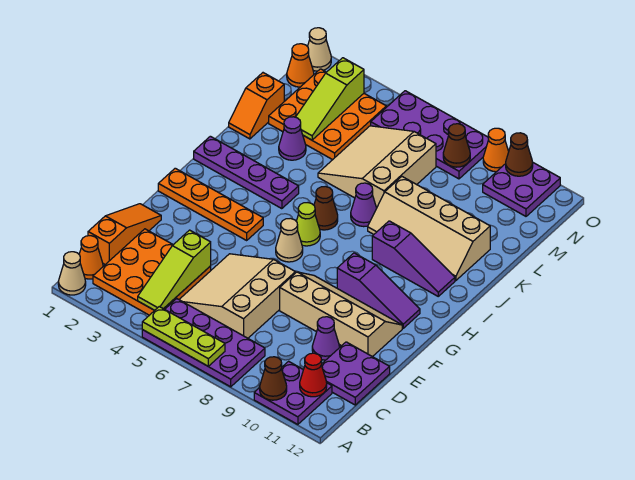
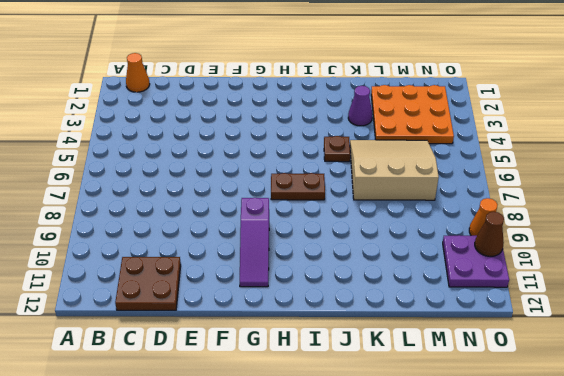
brown plate C11:D12 level 1 -> purple plate C11:D12 level 1
brown plate H7:I7 level 1 -> none
brown plate J5 level 1 -> none
none -> tan cone A1 level 1
none -> purple plate A5:B8 level 1
none -> purple plate A10:B11 level 1
none -> orange plate B2:D4 level 1

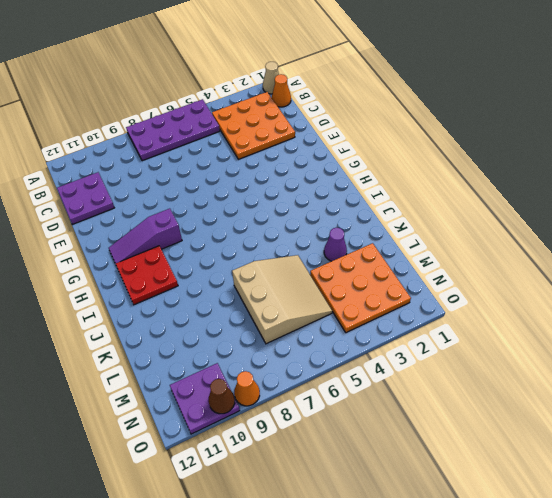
red plate H10:I11 level 1 -> purple slope I9:I11 level 1 top 9
none -> purple plate A10:B11 level 1
none -> orange slope C1:E1 level 1 top C
none -> tan slope C5:E7 level 1 top 7
none -> purple cone D10 level 1

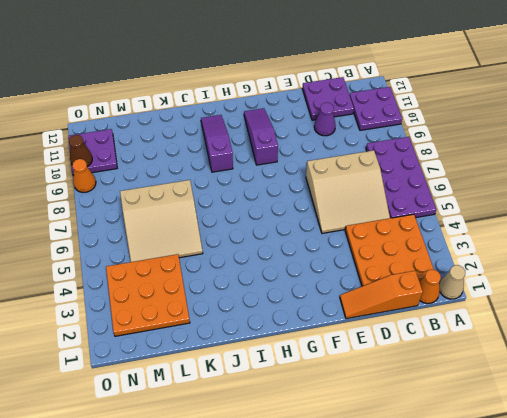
none -> tan slope E8:F11 level 1 top E
none -> orange plate G1:G4 level 1
none -> tan cone G6 level 1
none -> lime cone H6 level 1

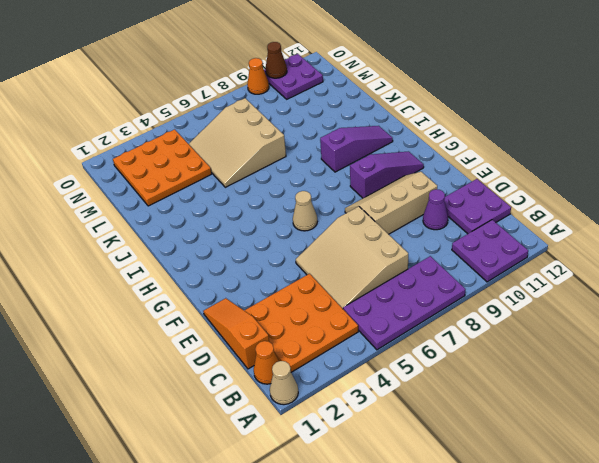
tan slope E8:F10 level 1 top E -> tan slope E8:F11 level 1 top E
none -> orange plate G1:G4 level 1
none -> lime cone H6 level 1
none -> purple plate I1:I4 level 1
none -> brown cone I6 level 1

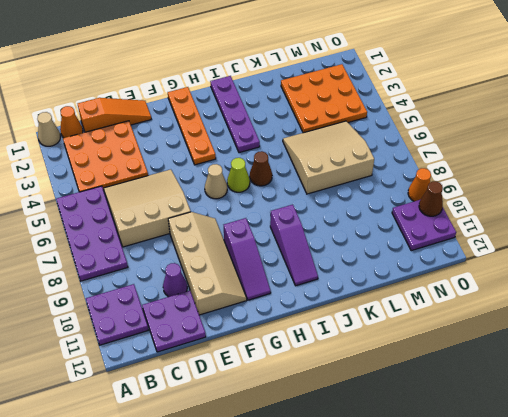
none -> purple cone J7 level 1
none -> tan slope J8:K11 level 1 top K
none -> orange slope K1:L1 level 1 top L
none -> purple cone K3 level 1

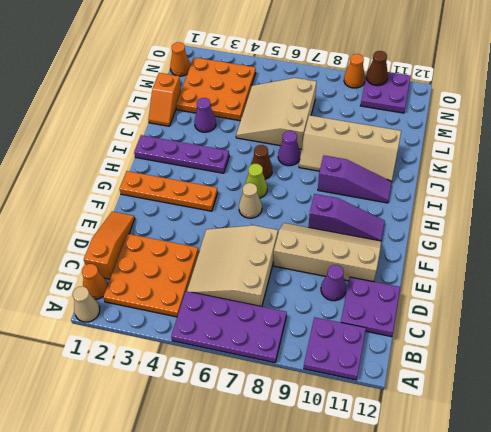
none -> purple plate N5:O8 level 1
none -> tan cone O1 level 1
none -> lime plate A5:A7 level 2
none -> brown cone A10 level 2

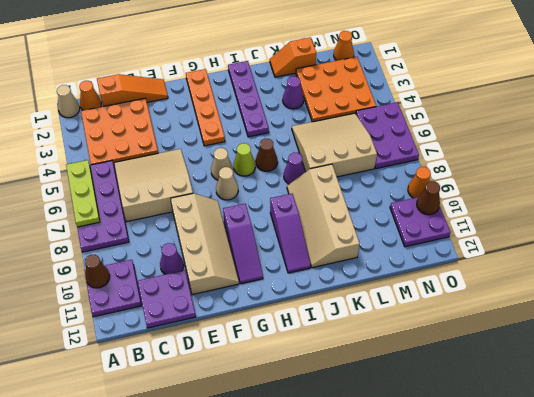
tan cone G7 level 1 -> tan cone O1 level 1
purple plate N5:O7 level 1 -> purple plate N5:O8 level 1
none -> lime slope B4:D4 level 2 top D
none -> red cone B11 level 2
none -> lime slope L3:N3 level 2 top N
none -> brown cone N8 level 2

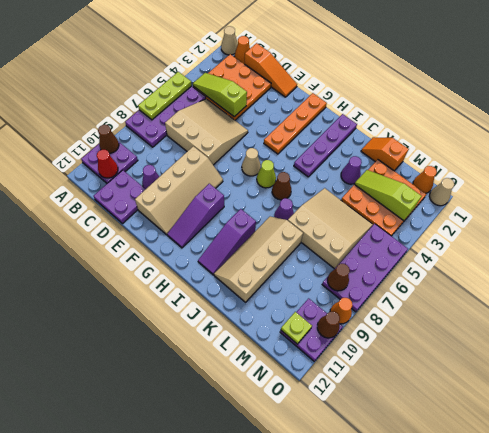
lime plate N11 level 2 -> none

